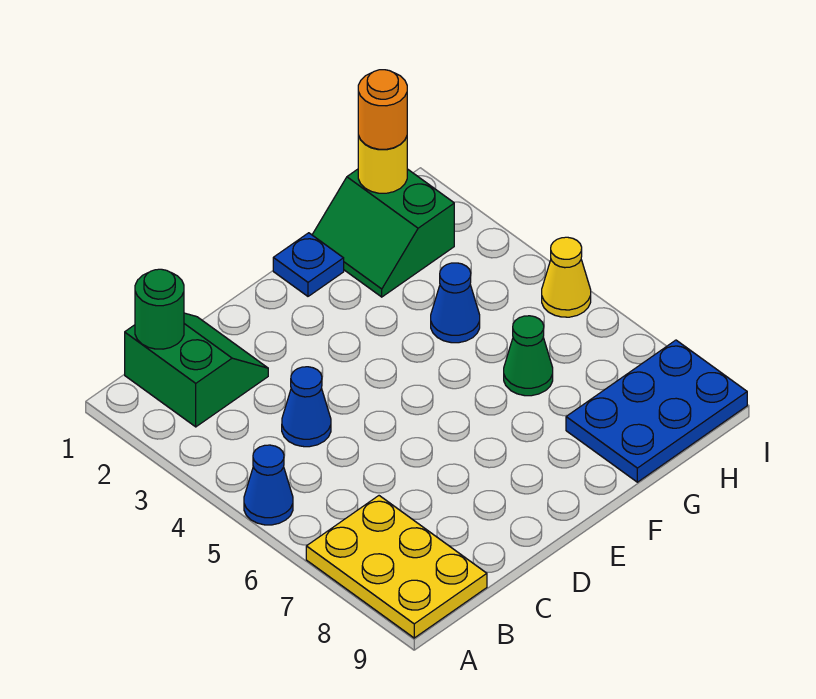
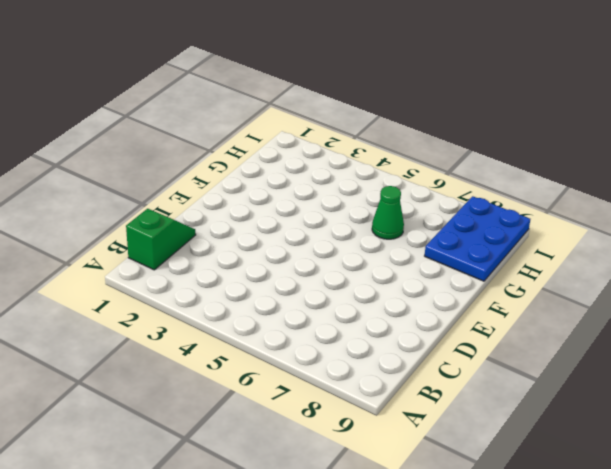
green slope B1:C1 level 1 top B -> green slope B1:C2 level 1 top B
none -> blue cone A5 level 1
none -> yellow plate A7:B9 level 1
none -> blue cone C4 level 1

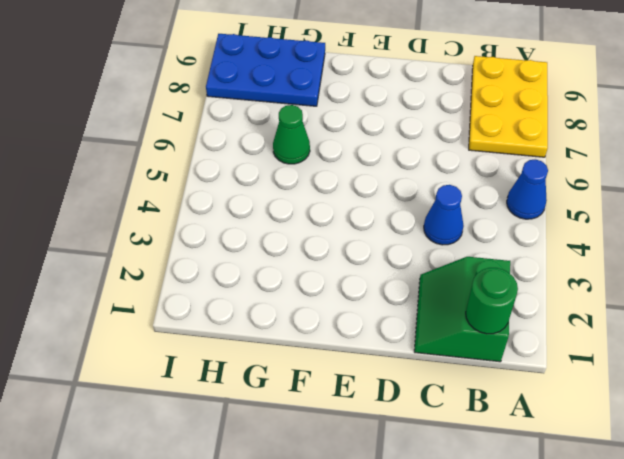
none -> blue plate F1 level 1
none -> green slope G1:H2 level 1 top H
none -> blue cone G4 level 1

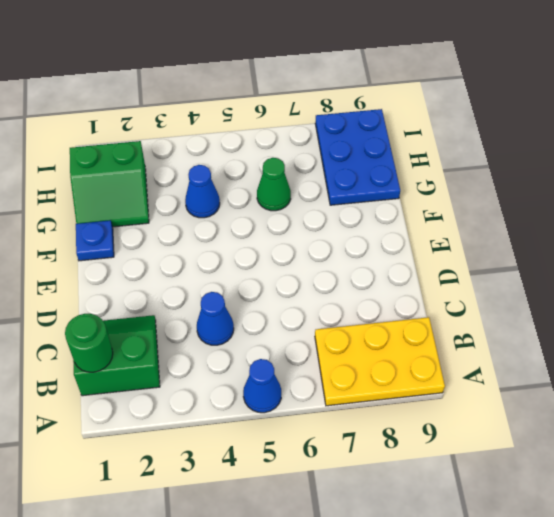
none -> yellow cone I5 level 1
none -> yellow round brick H1 level 2
none -> orange round brick H1 level 3

